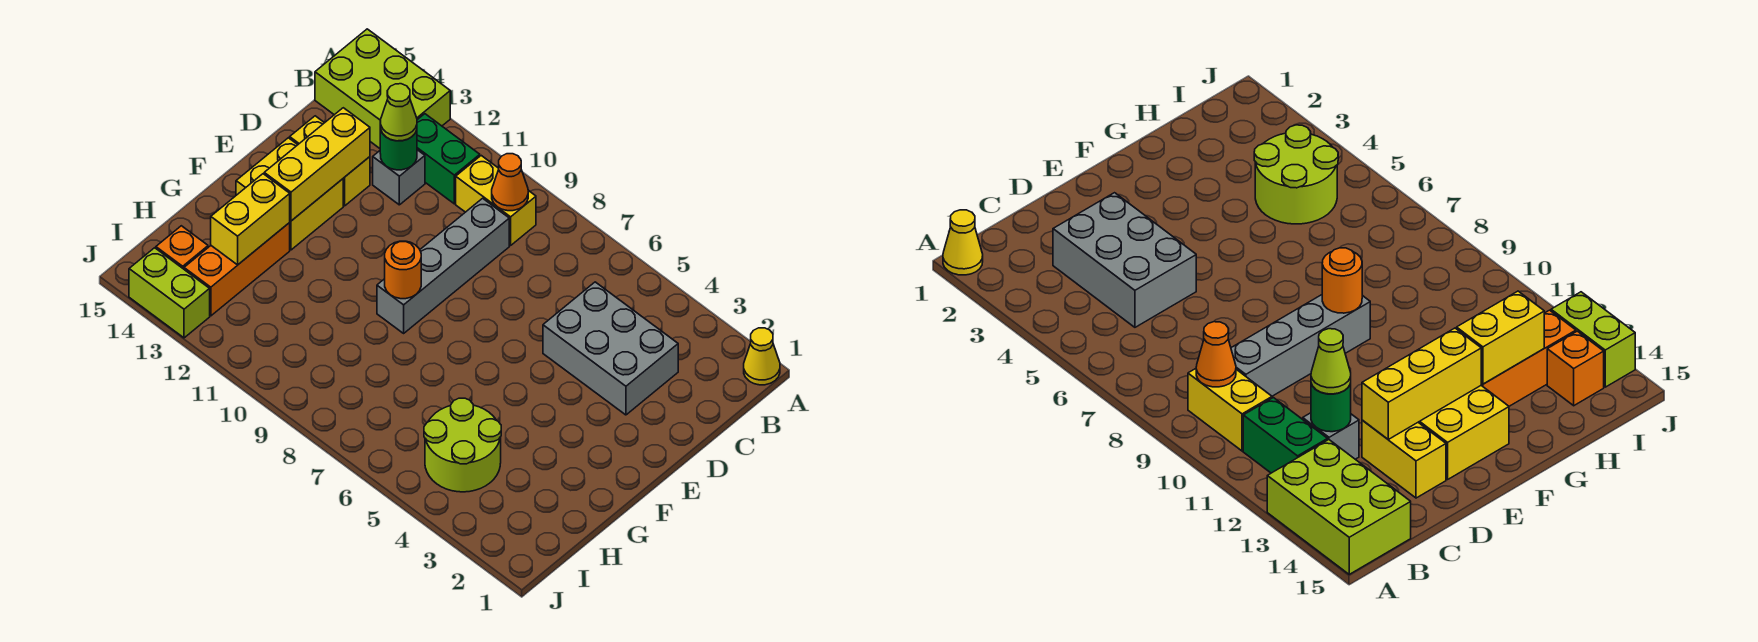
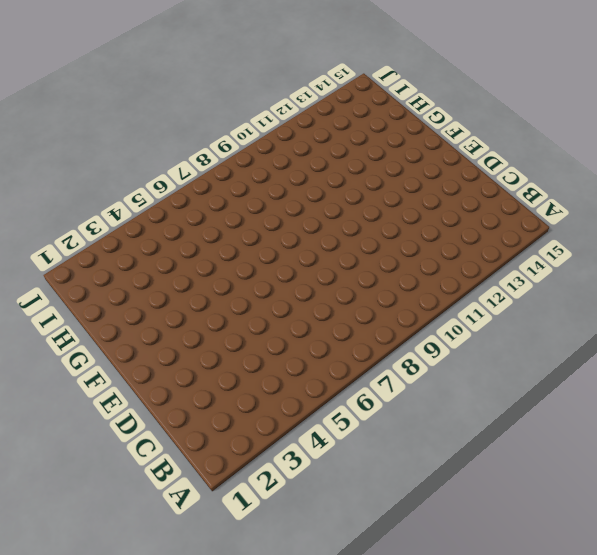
none -> yellow cone A1 level 1
none -> lime brick A13:B15 level 1
none -> yellow brick B9:B10 level 1

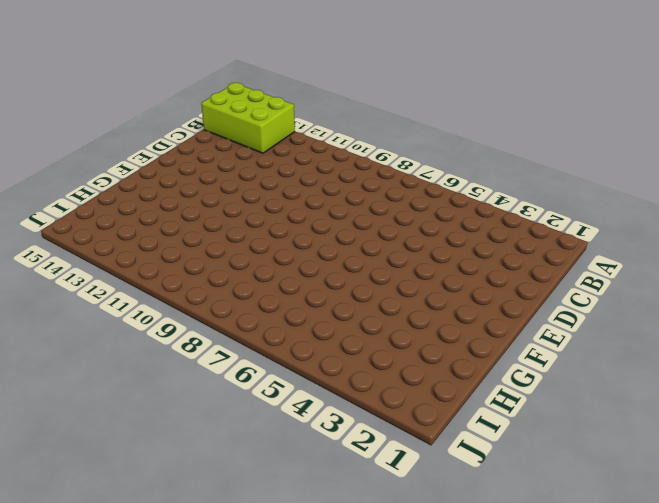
none -> yellow cone A1 level 1
none -> yellow brick B9:B10 level 1
none -> green brick B11:B12 level 1

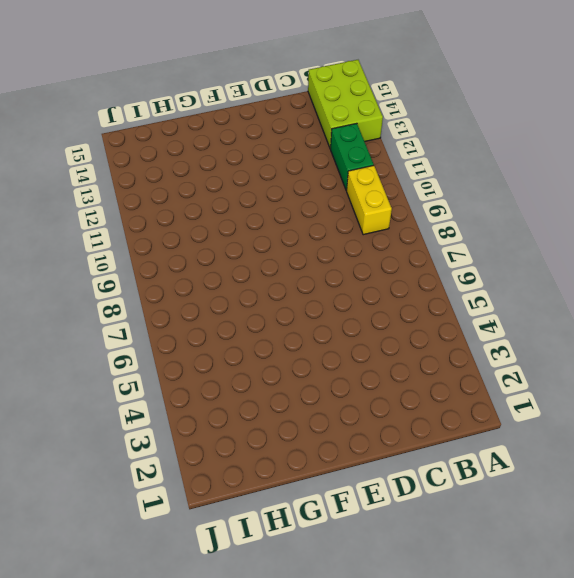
none -> yellow cone A1 level 1
none -> grey brick C3:D5 level 1
none -> grey brick C9:F9 level 1

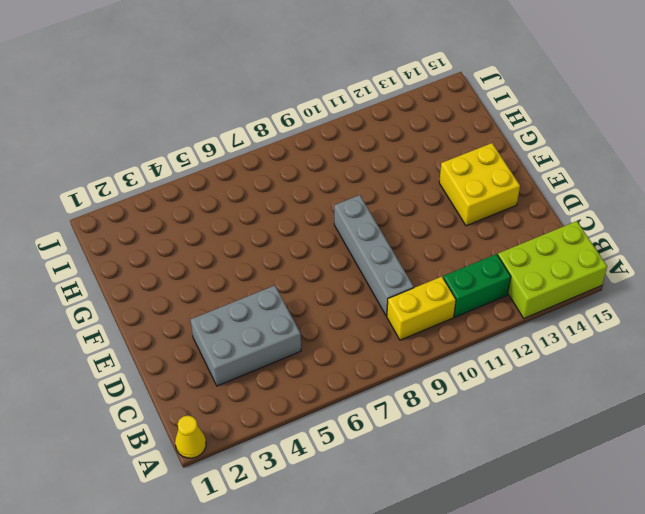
none -> grey brick C12 level 1
none -> yellow brick D13:D14 level 1
none -> orange brick G13:I13 level 1

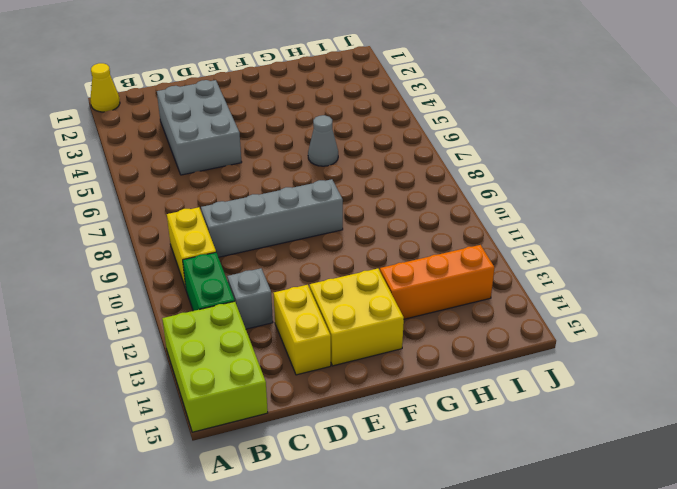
grey cone G6 level 1 -> none
none -> lime round brick H4:I5 level 1
none -> orange brick I14 level 1
none -> lime brick J13:J14 level 1

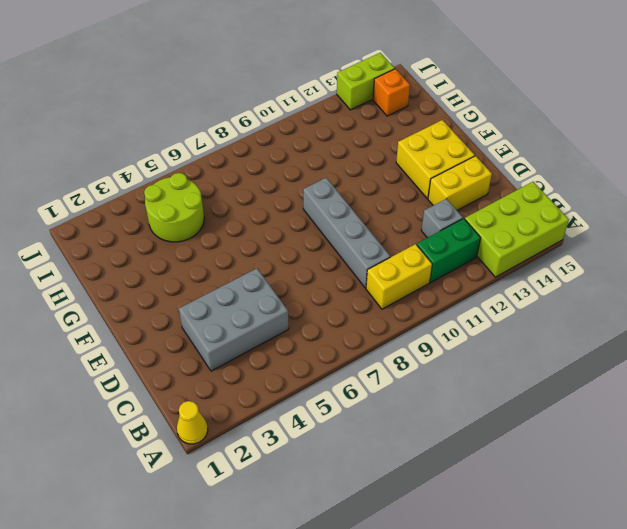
none -> orange brick G13:I13 level 1
none -> orange cone B9 level 2
none -> green round brick C12 level 2

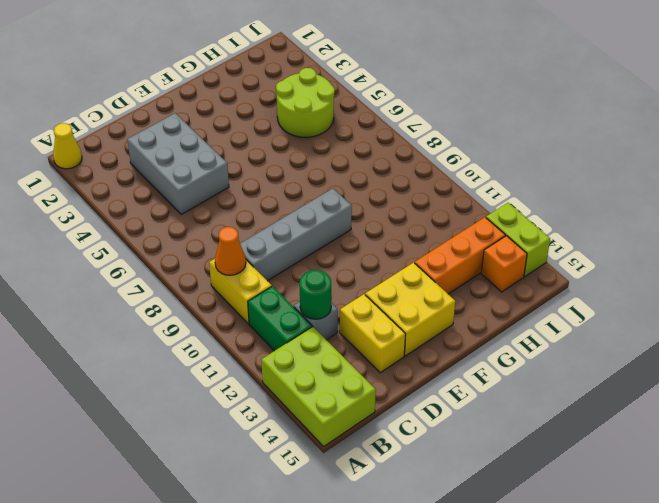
none -> yellow brick D13:F13 level 2
none -> orange round brick F9 level 2
none -> yellow brick G13:H13 level 2

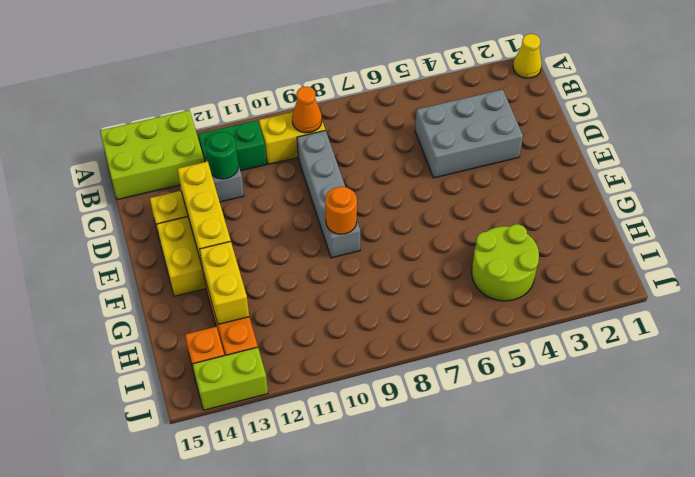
none -> lime cone C12 level 3

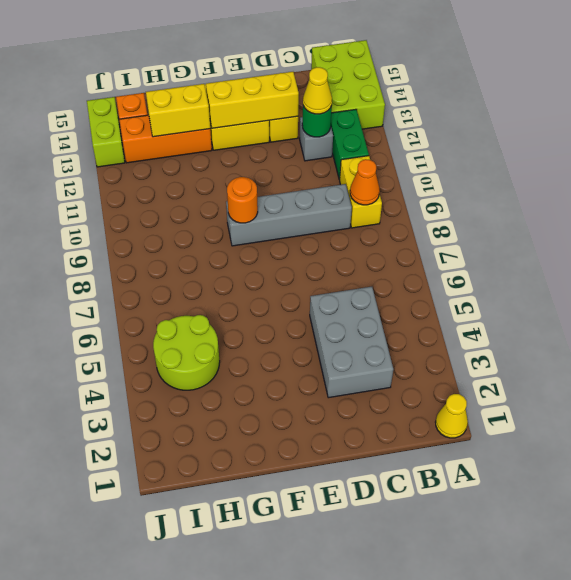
yellow cone C12 level 3 -> lime cone C12 level 3

